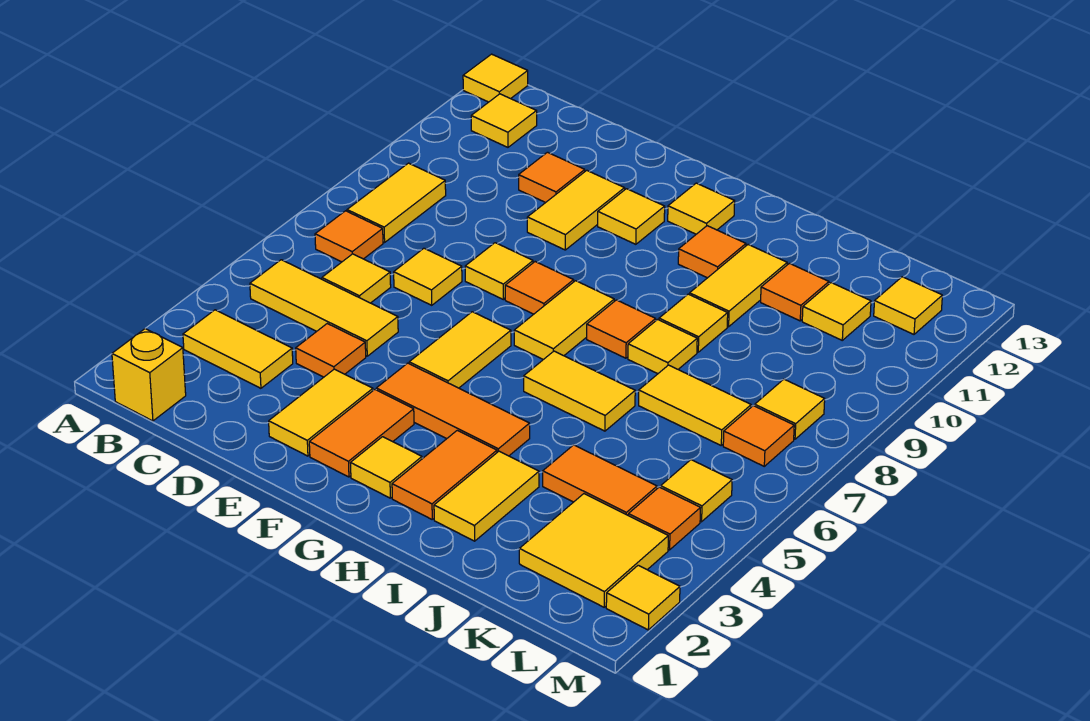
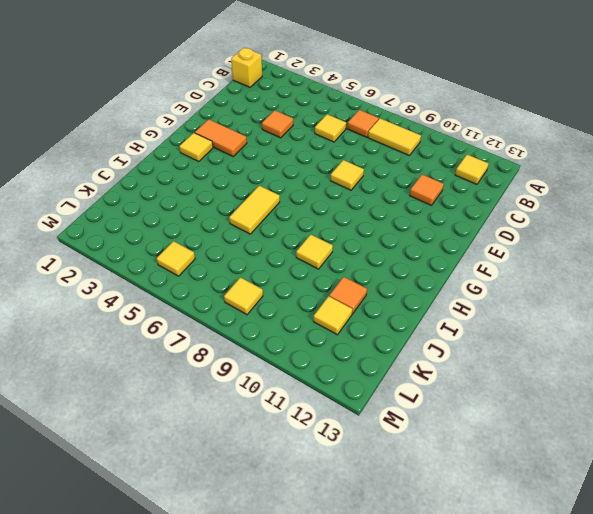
none -> yellow tile A13 level 1
none -> yellow tile B3:C3 level 1
none -> yellow tile B5:D5 level 1
none -> yellow tile D7 level 1

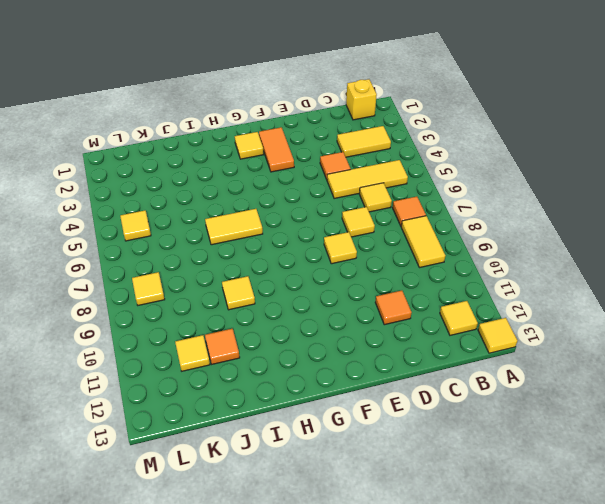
none -> yellow tile E2:E3 level 1
none -> yellow tile E10:E11 level 1
none -> orange tile F4:H4 level 1
none -> yellow tile F5:F6 level 1

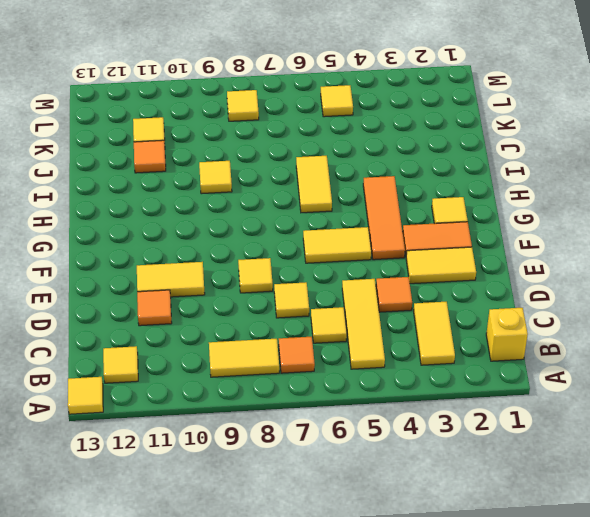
none -> orange tile F8 level 1
none -> yellow tile F11 level 1
none -> yellow tile G7:G8 level 1
none -> yellow tile G12 level 1

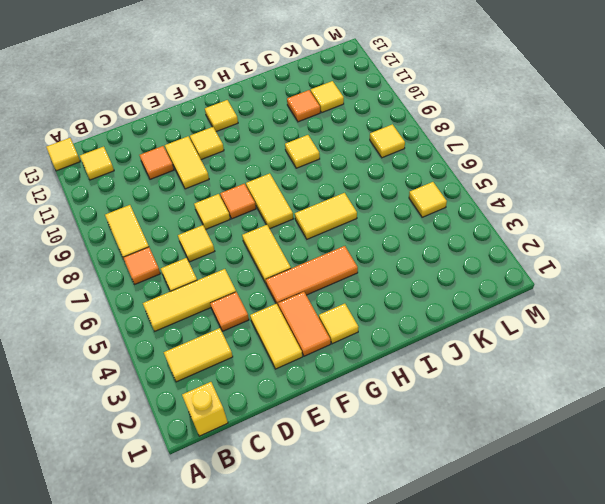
none -> orange tile H2:H3 level 1
none -> orange tile H8 level 1
none -> orange tile H11 level 1
none -> yellow tile I2:I3 level 1

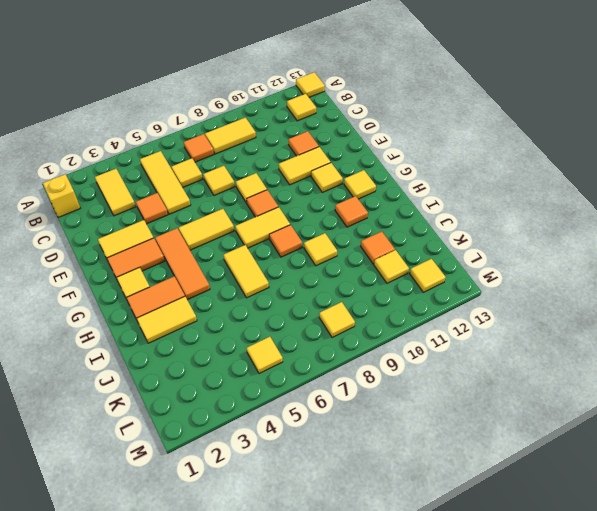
none -> yellow tile I8 level 1
none -> yellow tile I10:I11 level 1
none -> orange tile J4:K4 level 1
none -> yellow tile J7:K7 level 1

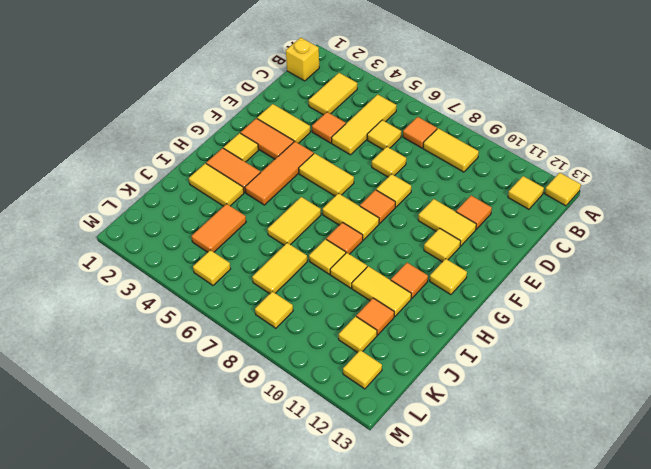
none -> yellow tile K2:L3 level 1
none -> orange tile L4 level 1
none -> orange tile L7 level 1
none -> yellow tile M2 level 1

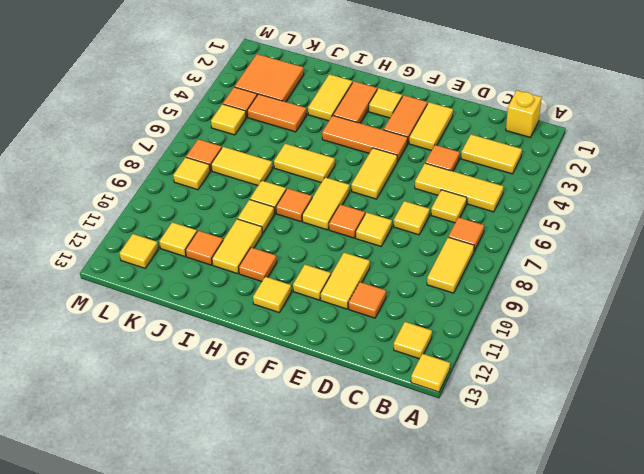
orange tile K2:L3 level 1 -> yellow tile K2:L3 level 1
none -> yellow tile M2 level 1

